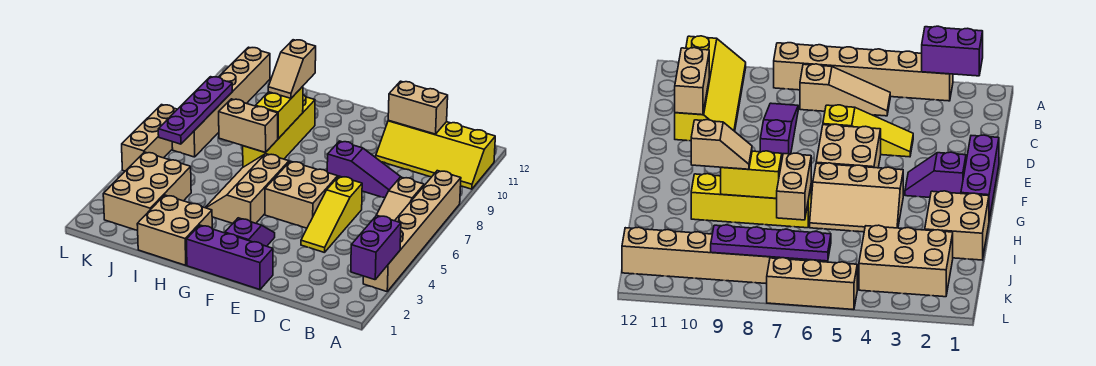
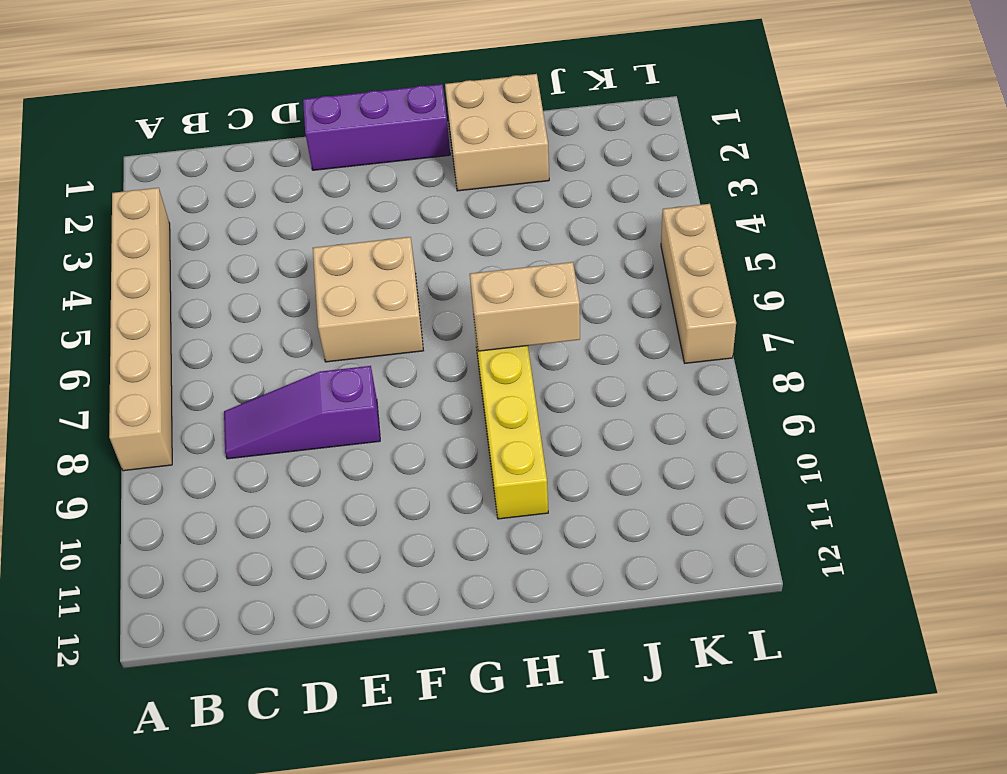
none -> yellow slope A10:D11 level 1 top 11
none -> tan slope B5:B7 level 1 top 7
none -> yellow slope D4:D6 level 1 top 6

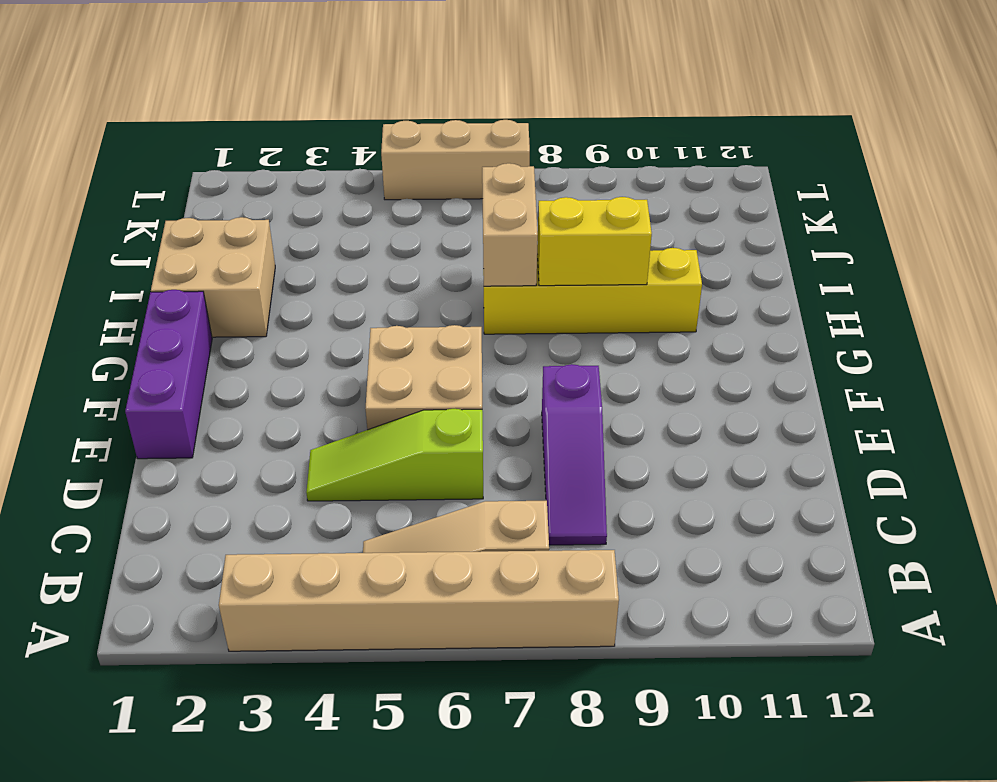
lime slope D4:D6 level 1 top 6 -> yellow slope D4:D6 level 1 top 6
none -> yellow slope A10:D11 level 1 top 11
none -> purple slope F2:F3 level 1 top 2
none -> tan slope G4:H6 level 1 top G

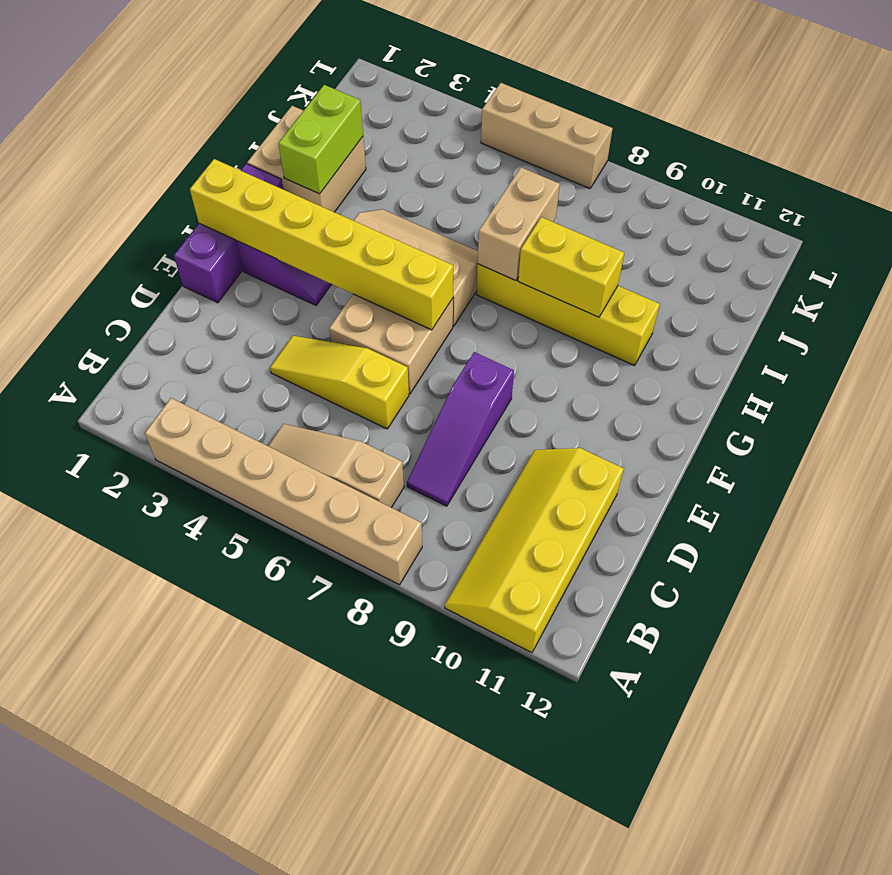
yellow brick F1:F6 level 2 -> none
lime brick H2:I2 level 2 -> none
none -> tan brick J2:K4 level 1
none -> tan brick K7:K12 level 1
none -> purple brick A2:A3 level 2

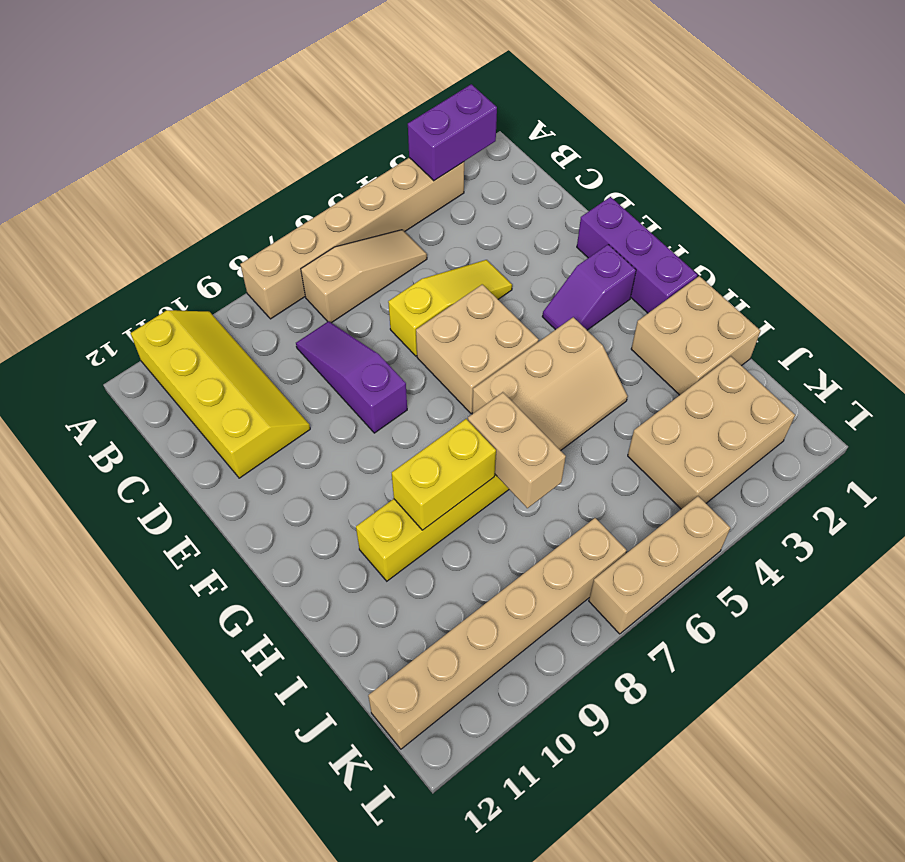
none -> tan brick C11:D11 level 2
none -> purple plate K6:K9 level 2
none -> tan slope H9:H10 level 3 top 10

